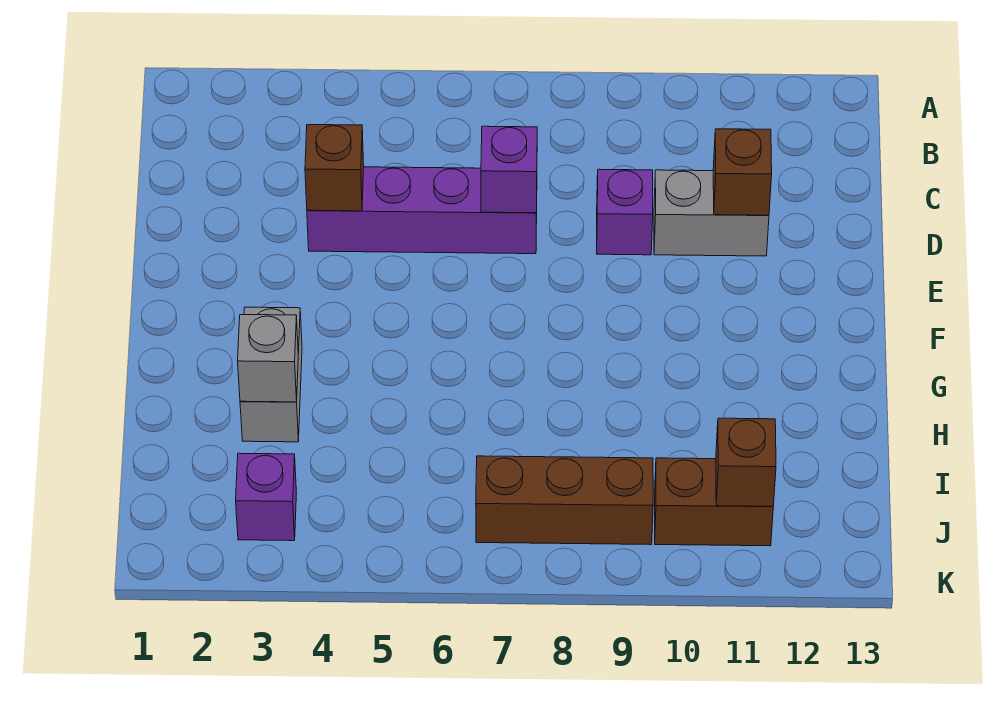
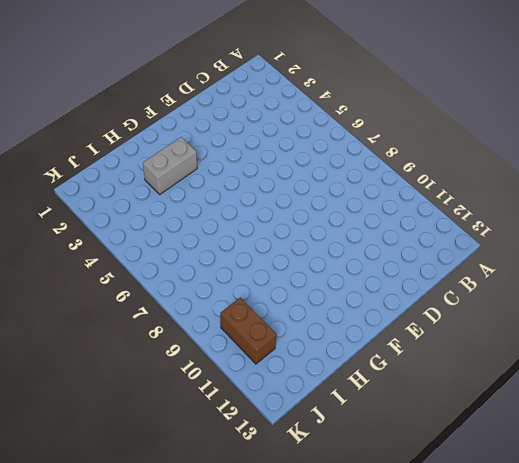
none -> purple brick D4:D7 level 1
none -> purple brick D9 level 1
none -> grey brick D10:D11 level 1

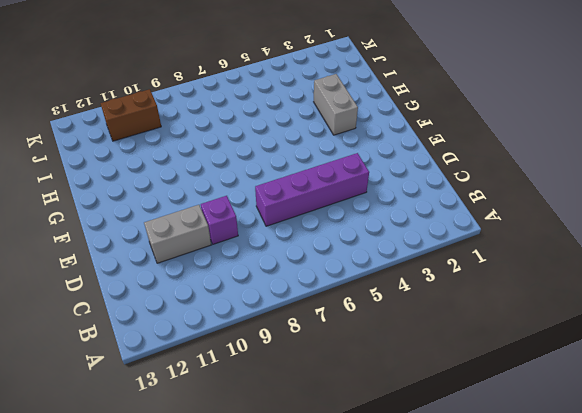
none -> purple brick J3 level 1
none -> brown brick J7:J9 level 1
none -> brown brick D4 level 2

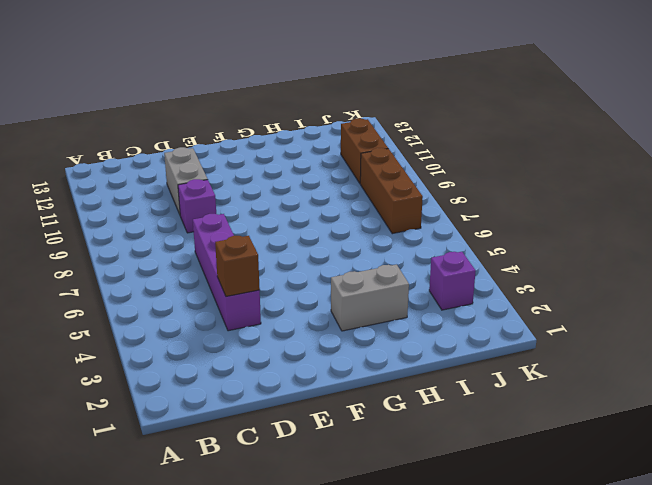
none -> purple brick D7 level 2
none -> brown brick D11 level 2
none -> grey brick H3 level 2

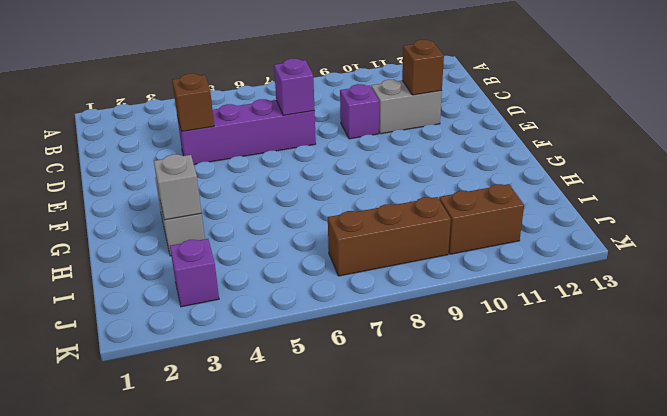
none -> brown brick J11 level 2

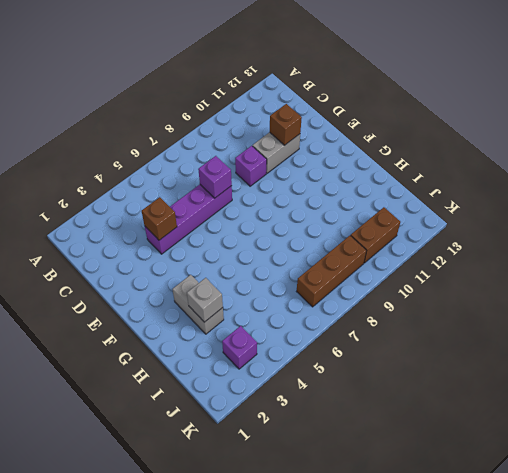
none -> brown brick J11 level 2

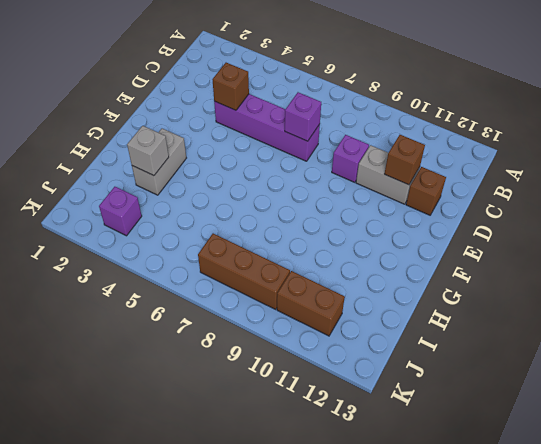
brown brick D12 level 1 -> brown brick J11 level 2

